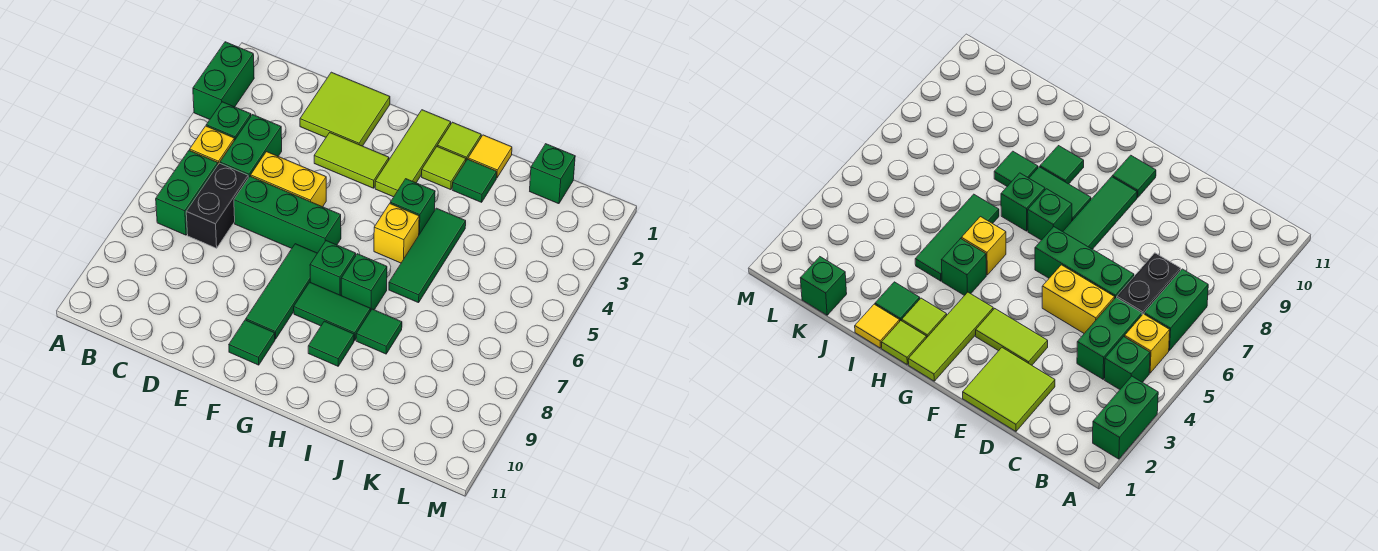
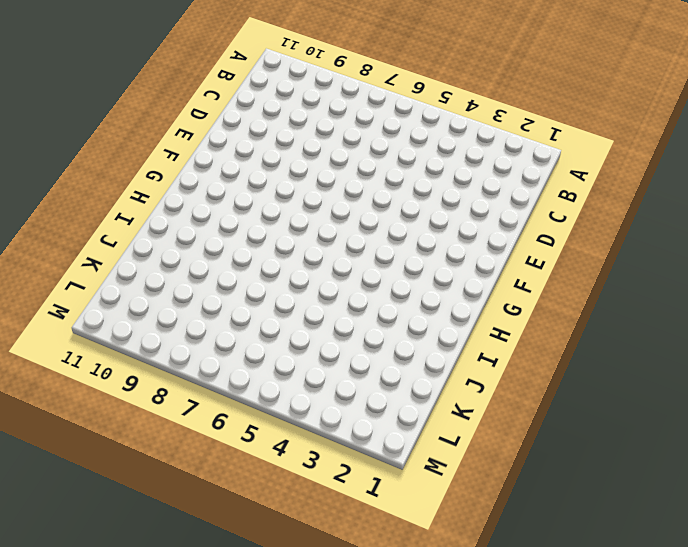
none -> green brick A2:A3 level 1
none -> green brick B4 level 1
none -> yellow brick B5 level 1

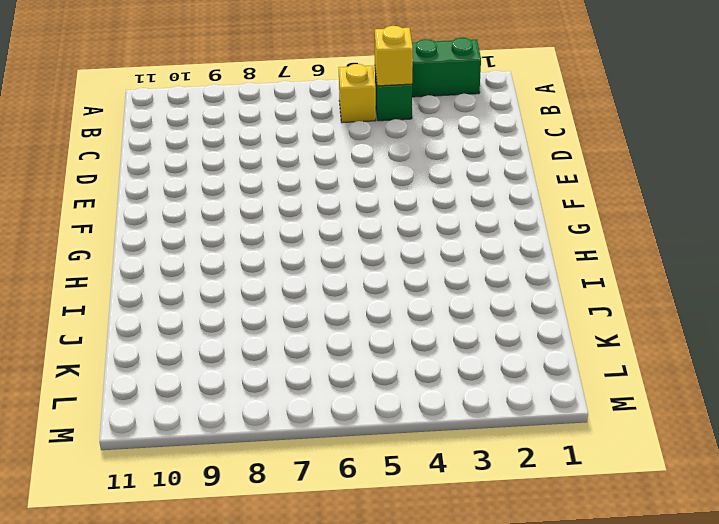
yellow brick B4 level 2 -> yellow brick H5 level 1
none -> green brick B6:B7 level 1
none -> green brick C4:C5 level 1
none -> black brick C6:C7 level 1

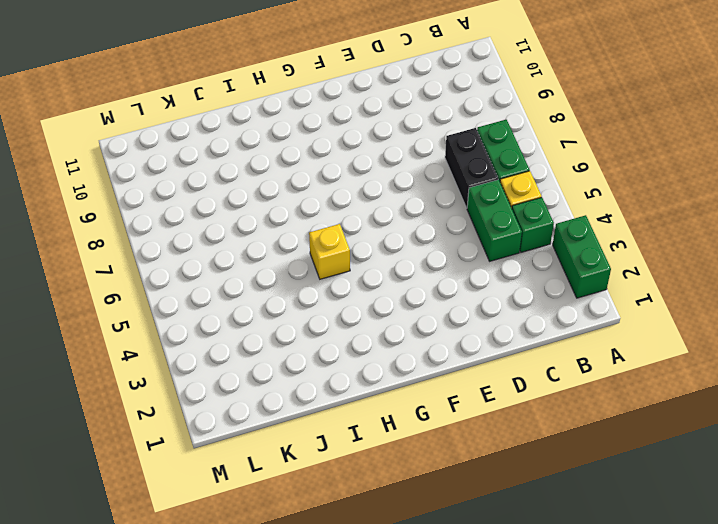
none -> lime tile D1:E2 level 1
none -> yellow brick D5:E5 level 1
none -> green brick D6:F6 level 1

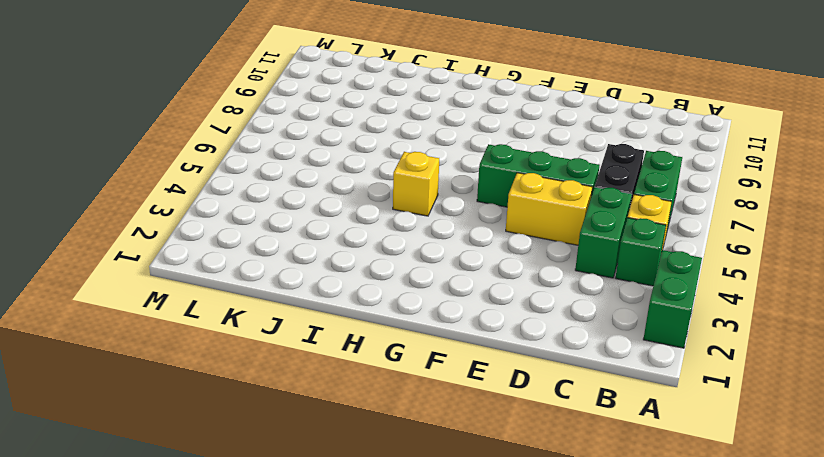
none -> lime tile D1:E2 level 1
none -> lime tile E3:F3 level 1
none -> green tile F7:F9 level 1

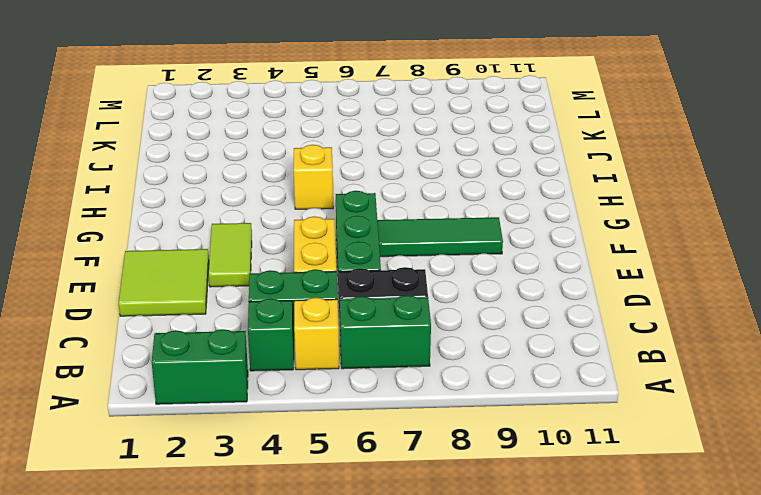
none -> green tile F10 level 1
none -> lime tile G1:G3 level 1
none -> green brick G7 level 1

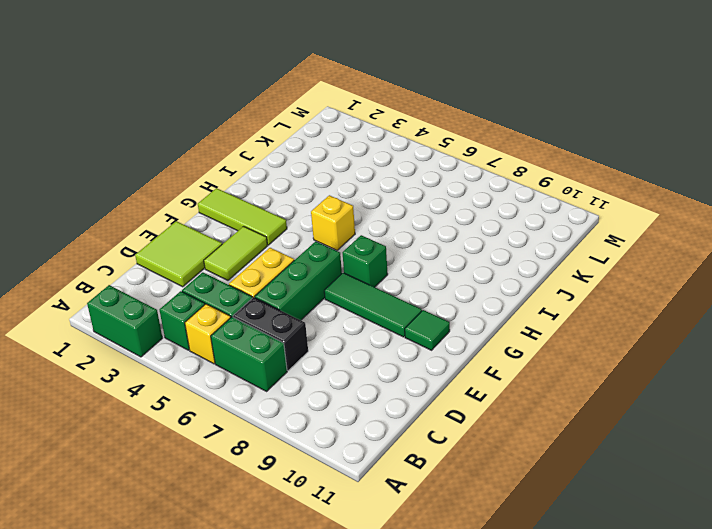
none -> green tile G8:H8 level 1
none -> lime tile H1 level 1
none -> lime tile H2 level 1

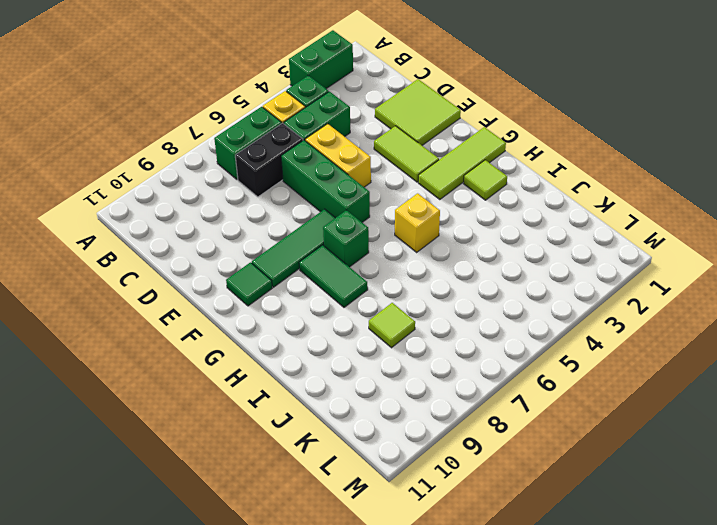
lime tile J8 level 1 -> lime tile H1 level 1
none -> green brick H4 level 1
none -> green brick H7 level 1
none -> green tile H9 level 1

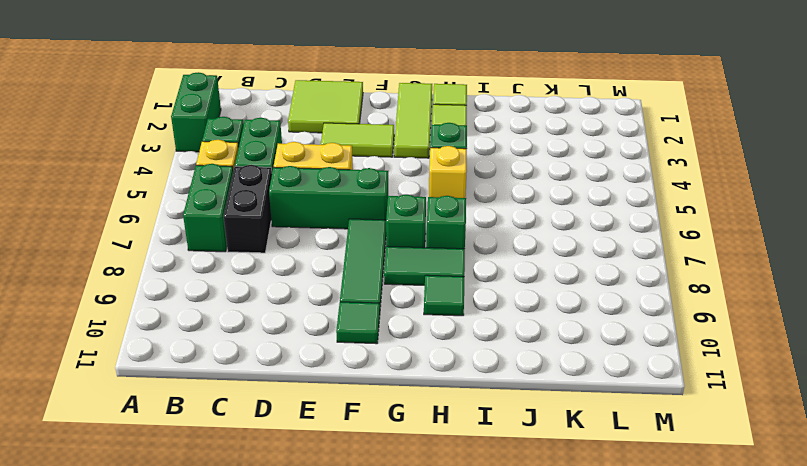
none -> yellow tile I1 level 1
none -> green tile I2 level 1
none -> green tile I4:I6 level 1

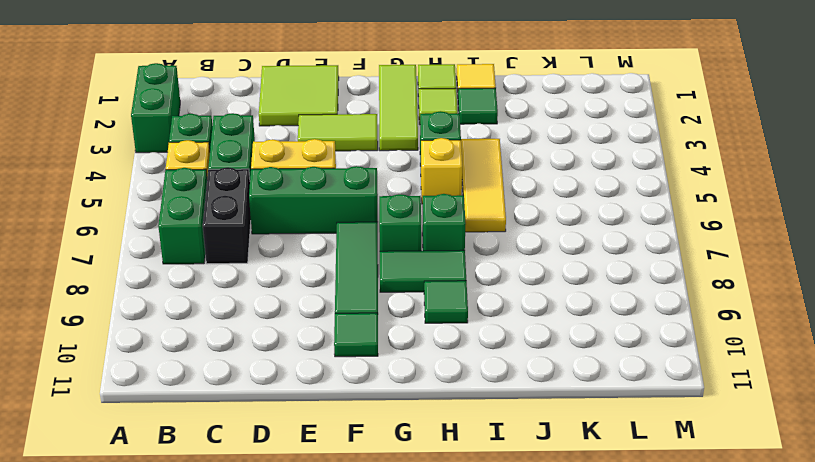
yellow tile I4:I6 level 1 -> green tile I4:I6 level 1
none -> green tile I8 level 1
none -> green brick K1 level 1

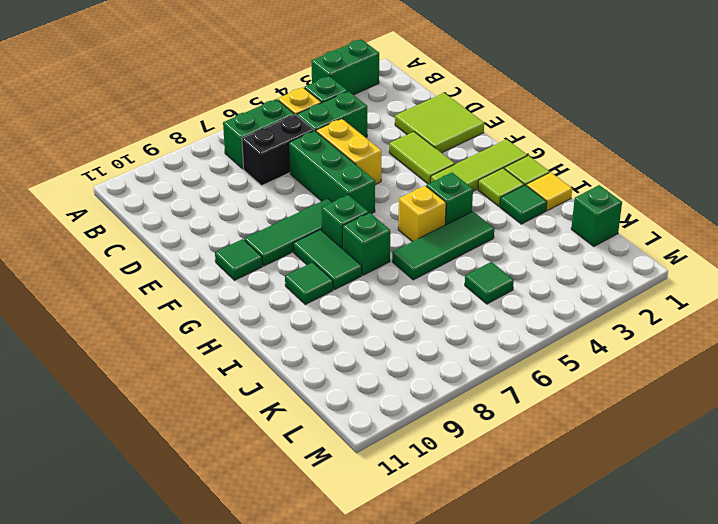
green tile K5 level 1 -> green tile I8 level 1

